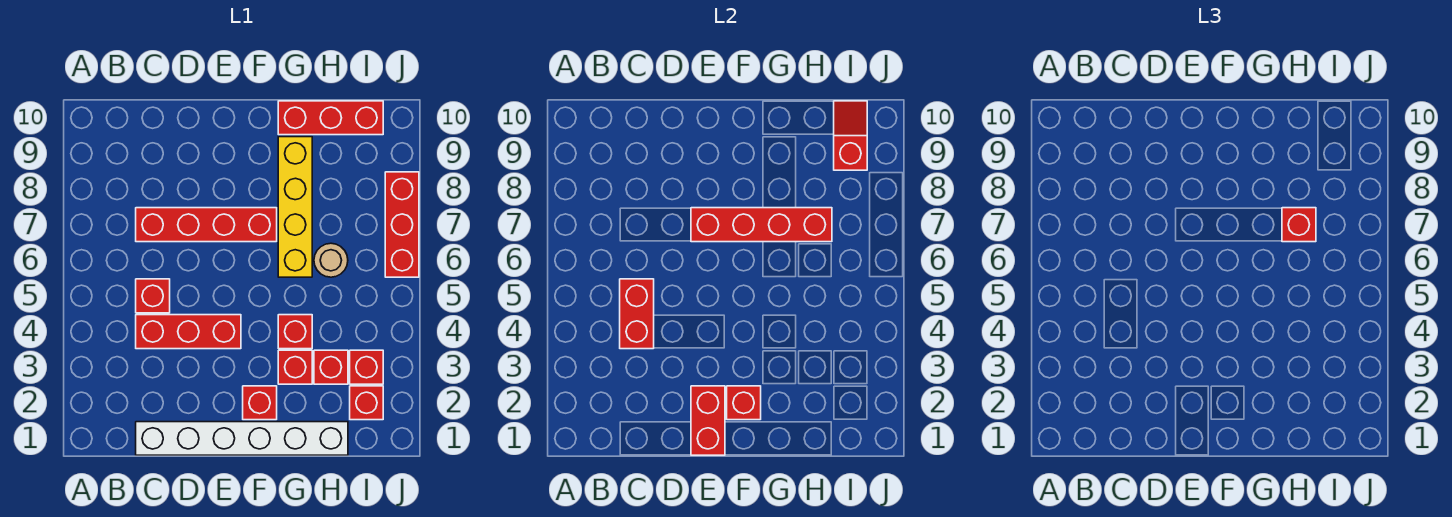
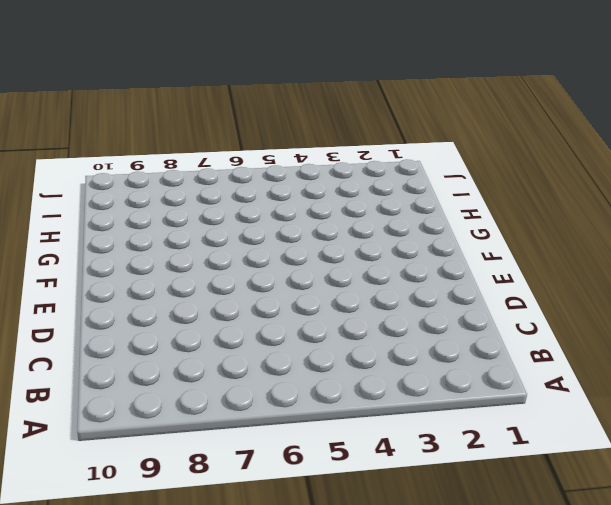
none -> white brick C1:H1 level 1
none -> red brick C4:E4 level 1
none -> red brick C5 level 1

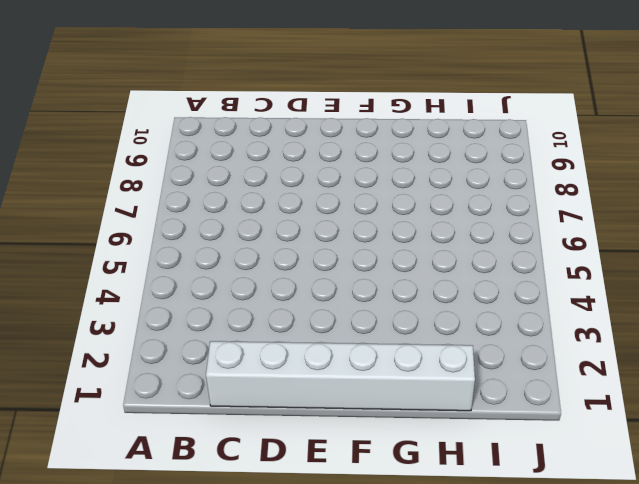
none -> red brick C4:E4 level 1
none -> red brick C5 level 1
none -> red brick C7:F7 level 1

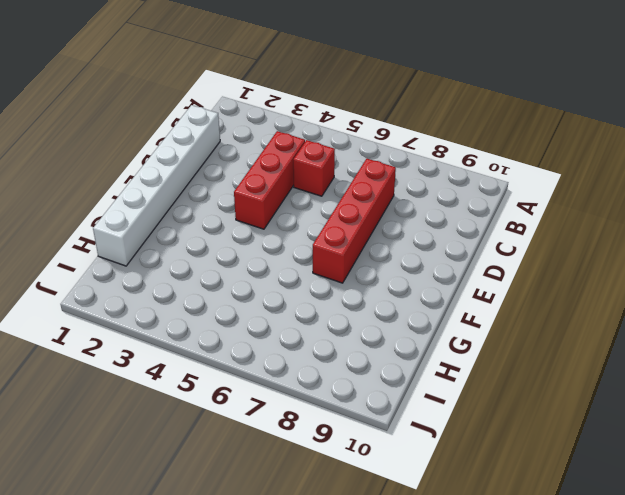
none -> red brick F2 level 1
none -> red brick G3 level 1
none -> red brick G4 level 1

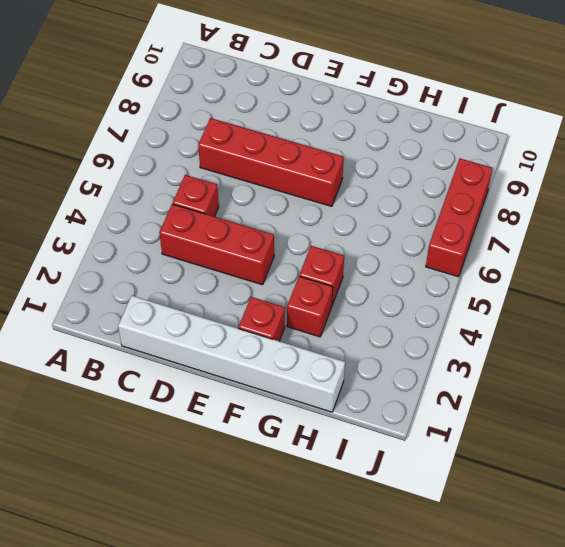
none -> yellow brick G6:G9 level 1
none -> red brick G10:I10 level 1
none -> red brick H3 level 1

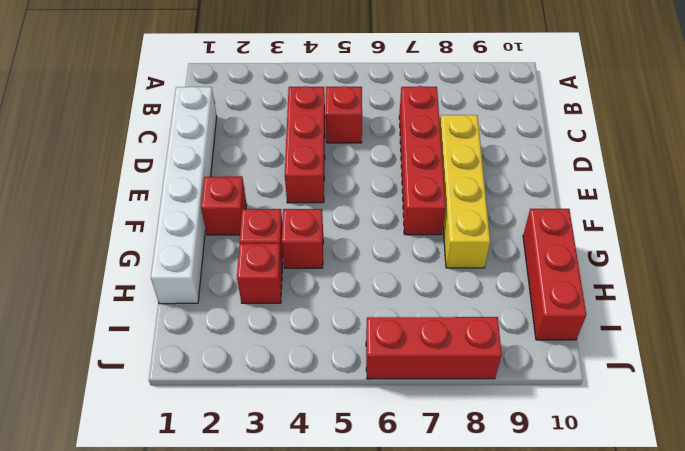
yellow brick D8:G8 level 1 -> yellow brick G6:G9 level 1
none -> tan round brick H6 level 1
none -> red brick I2 level 1
none -> red brick I3 level 1

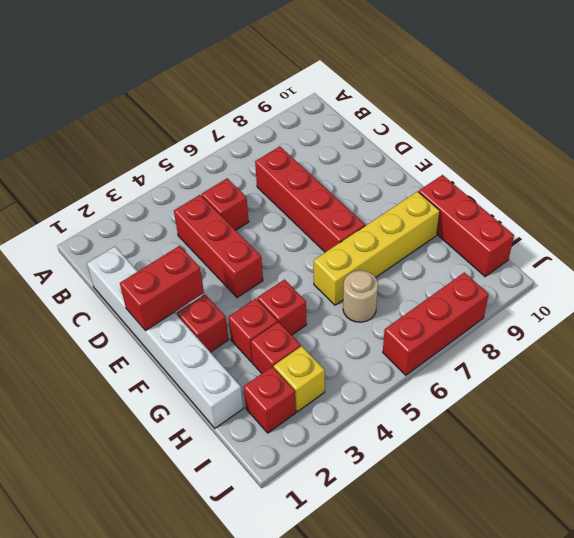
yellow brick I3 level 1 -> red brick I3 level 1
none -> red brick C4:C5 level 2
none -> red brick E7:H7 level 2
none -> red brick F2 level 2

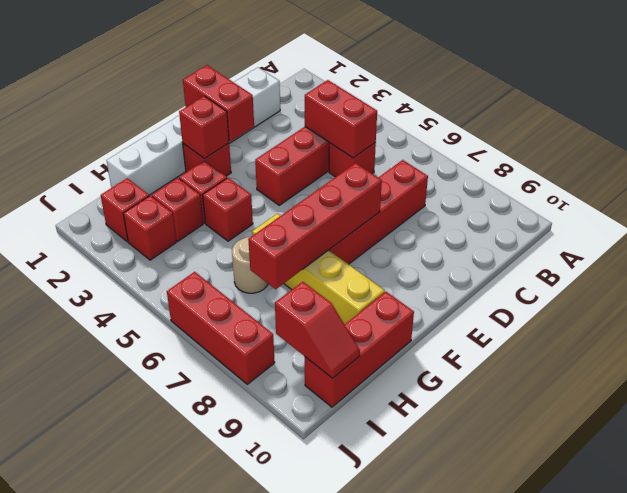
none -> red brick H7 level 3

